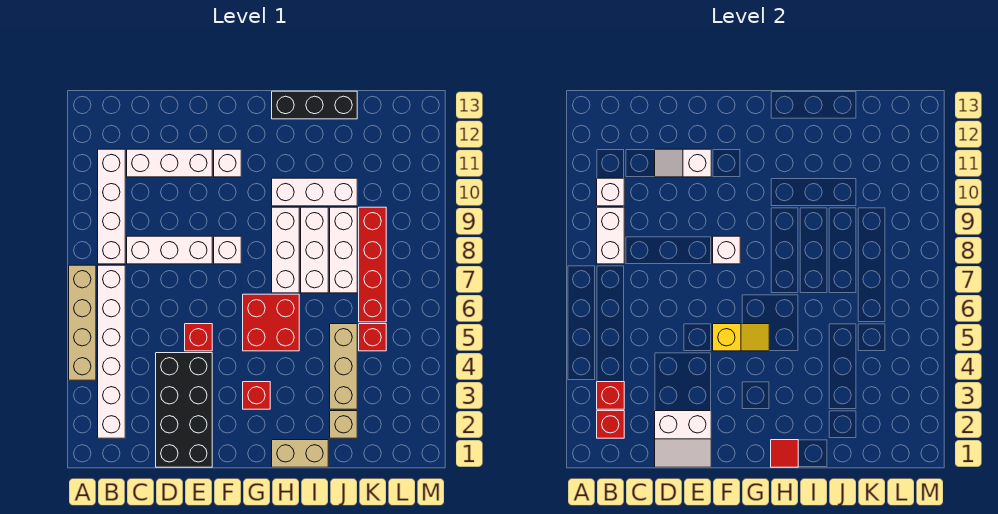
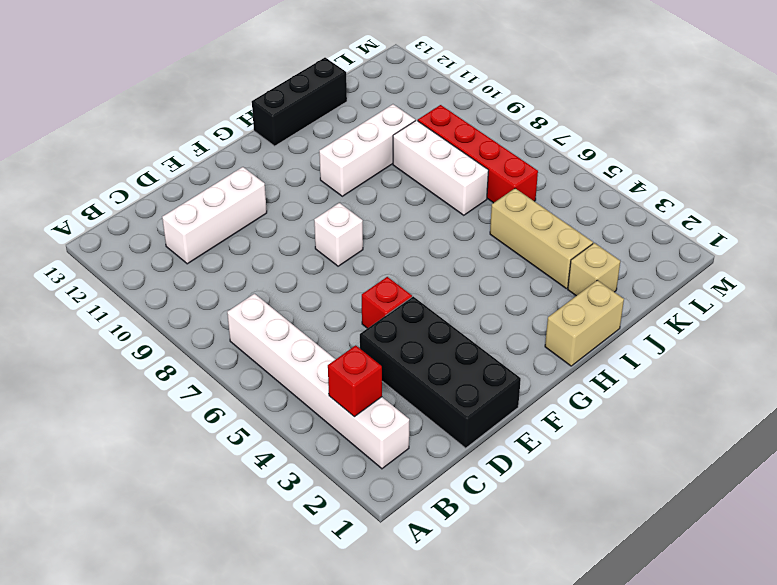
none -> tan brick A4:A7 level 1
none -> white brick B8:B11 level 1
none -> white brick C8:E8 level 1
none -> white brick F11 level 1

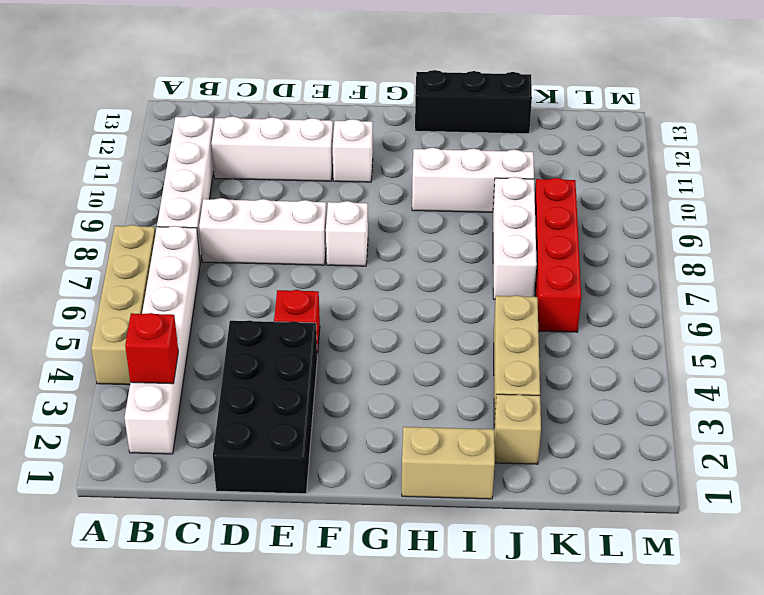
none -> red brick G3 level 1
none -> red brick G5:H6 level 1
none -> white brick H7:H9 level 1
none -> white brick I7:I9 level 1

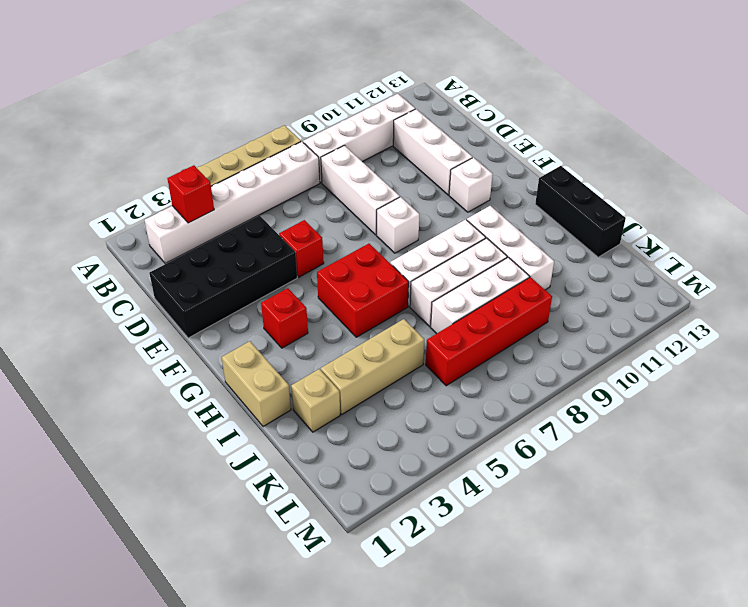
none -> red brick K5 level 1
none -> red brick B2 level 2
none -> white brick B8:B9 level 2
none -> white brick B10 level 2

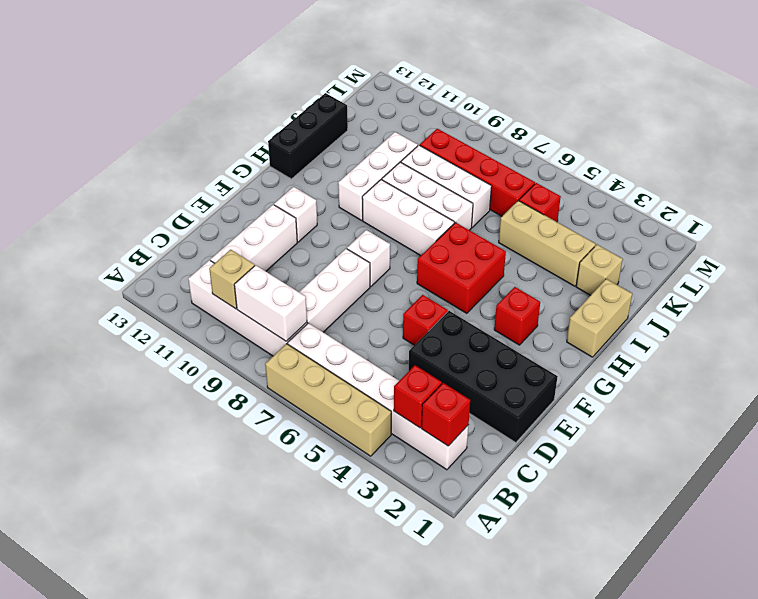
tan brick B10 level 2 -> white brick B10 level 2
none -> white slope D1:E2 level 2 top 2
none -> white slope D11:E11 level 2 top E
none -> yellow slope F5:G5 level 2 top F
none -> white brick F8 level 2

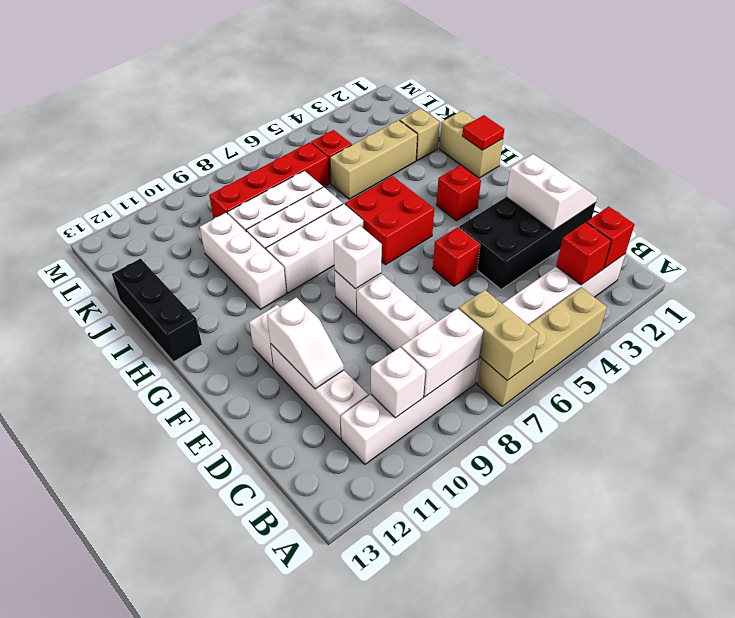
tan brick A7:B7 level 2 -> none
none -> yellow slope F5:G5 level 2 top F

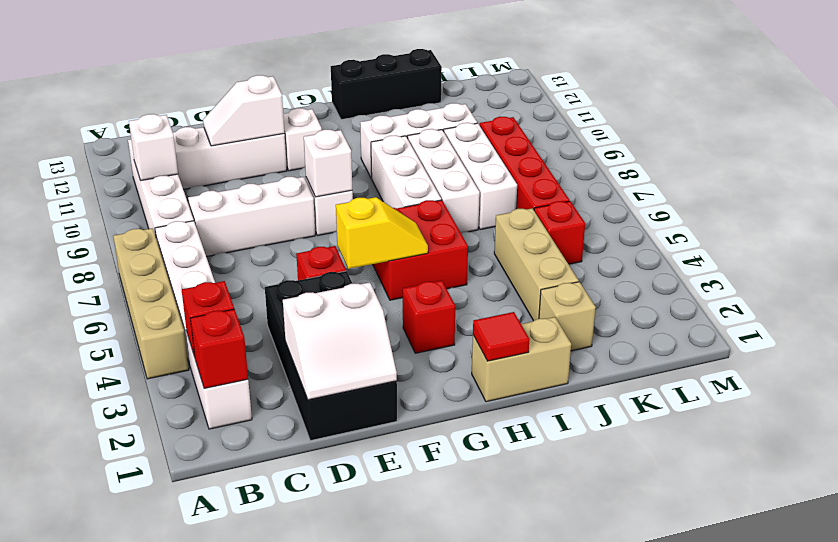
none -> white brick B8:B9 level 2

